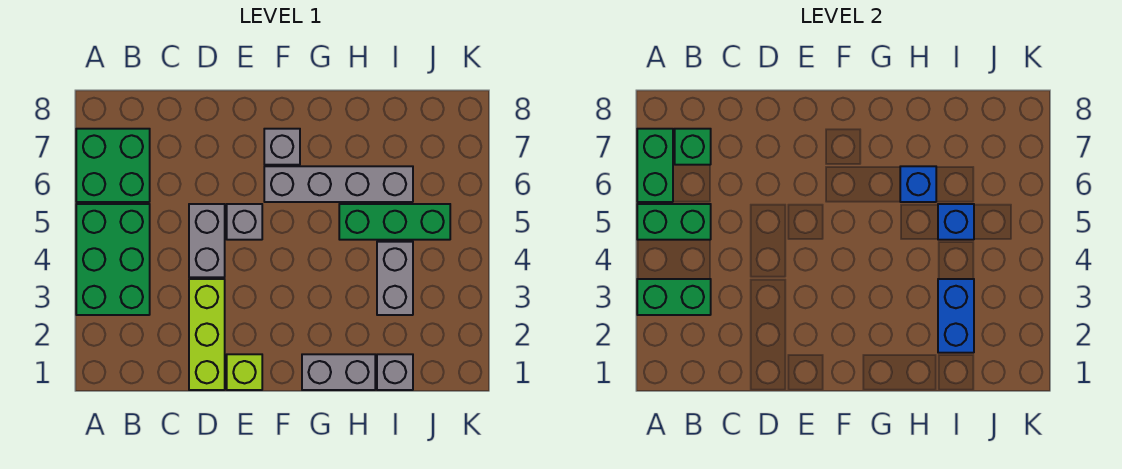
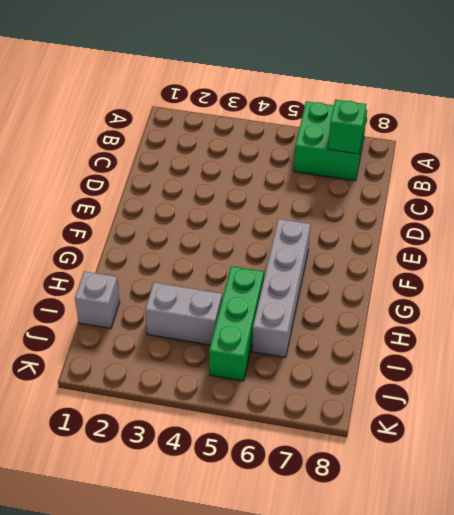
none -> green brick A3:B5 level 1
none -> lime brick D1:D3 level 1
none -> grey brick D4:D5 level 1

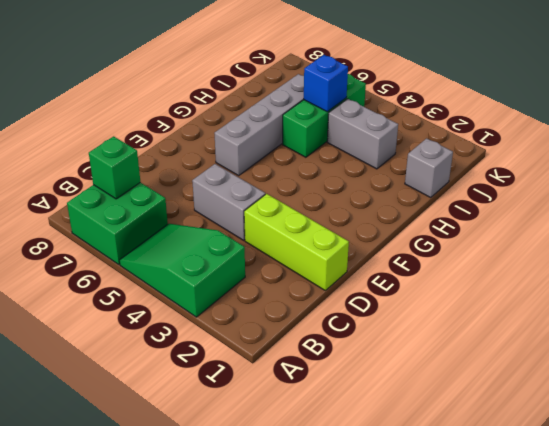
green slope A3:B5 level 1 top 3 -> green brick A3:B5 level 1
none -> lime brick E1 level 1
none -> grey brick E5 level 1
none -> grey brick F7 level 1

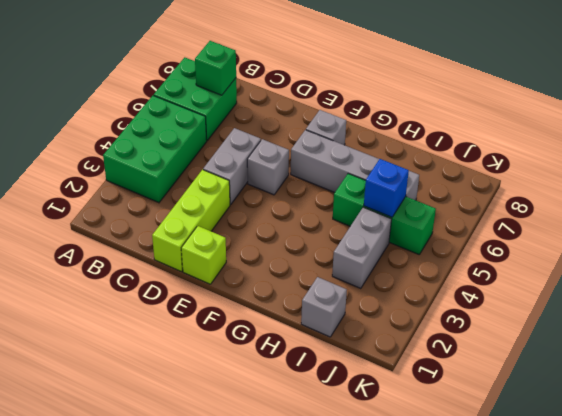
none -> grey brick G1:H1 level 1
none -> green brick A3:B3 level 2
none -> green brick A5:B5 level 2

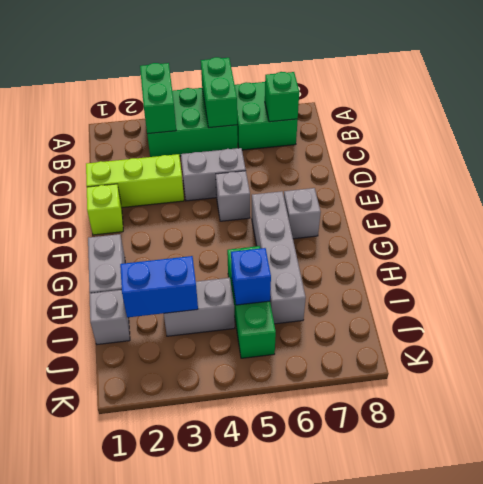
none -> green brick A6:A7 level 2
none -> blue brick H6 level 2

